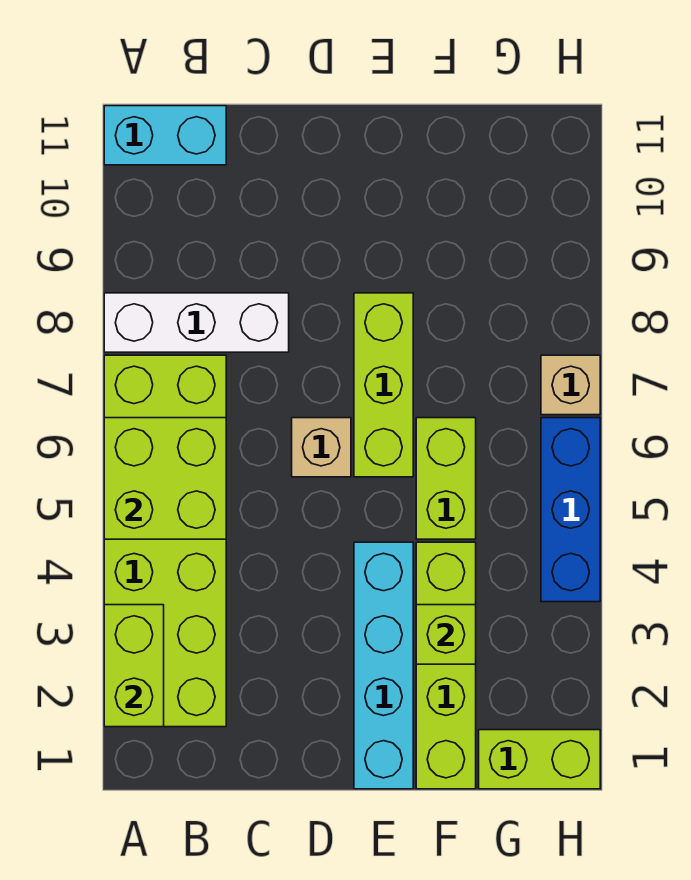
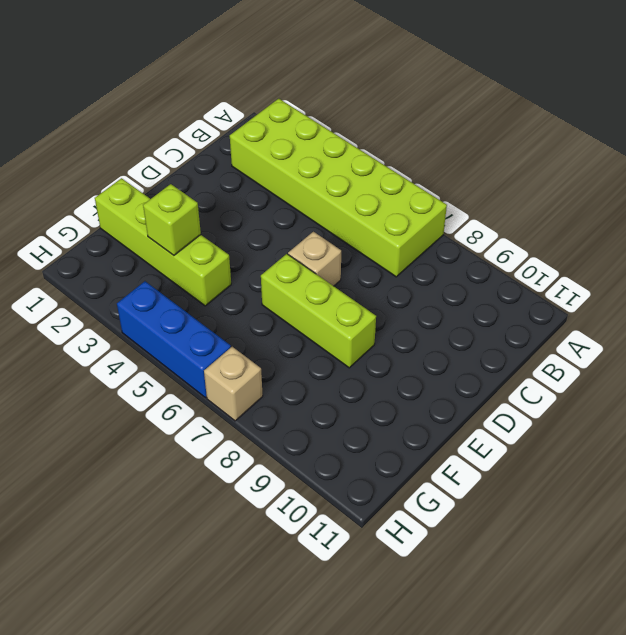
none -> white brick A8:C8 level 1
none -> cyan brick A11:B11 level 1
none -> cyan brick E1:E4 level 1

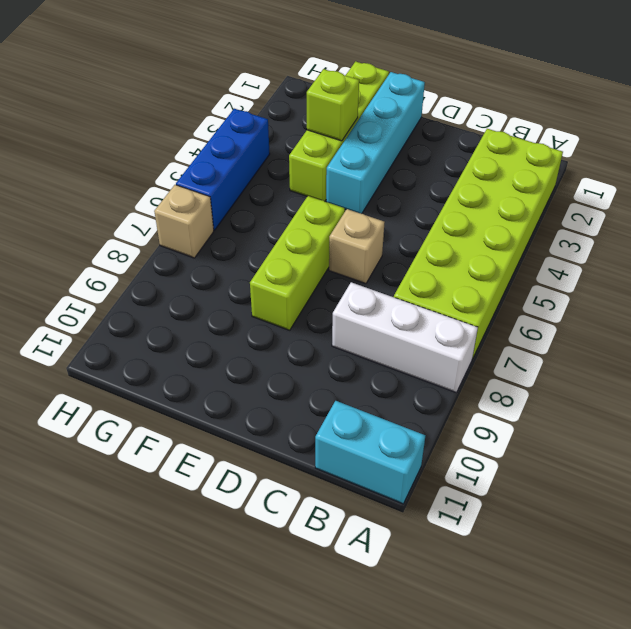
none -> lime brick F5:F6 level 1
none -> lime brick G1:H1 level 1
none -> lime brick A2:A3 level 2

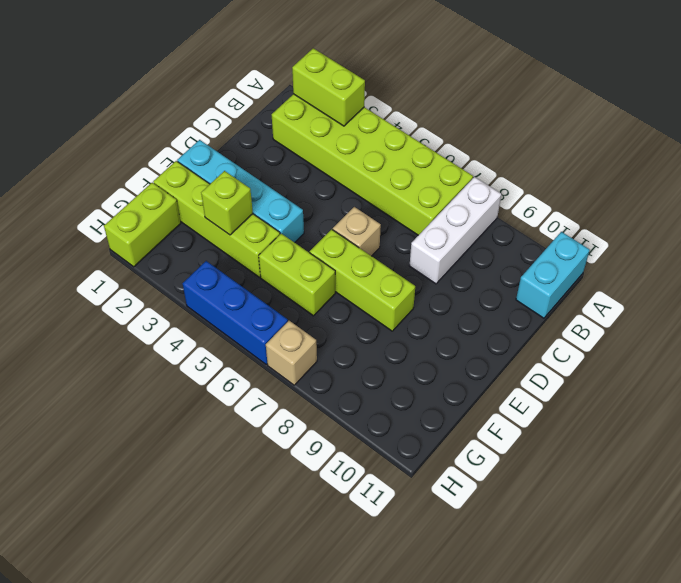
none -> lime brick A5:B6 level 2

